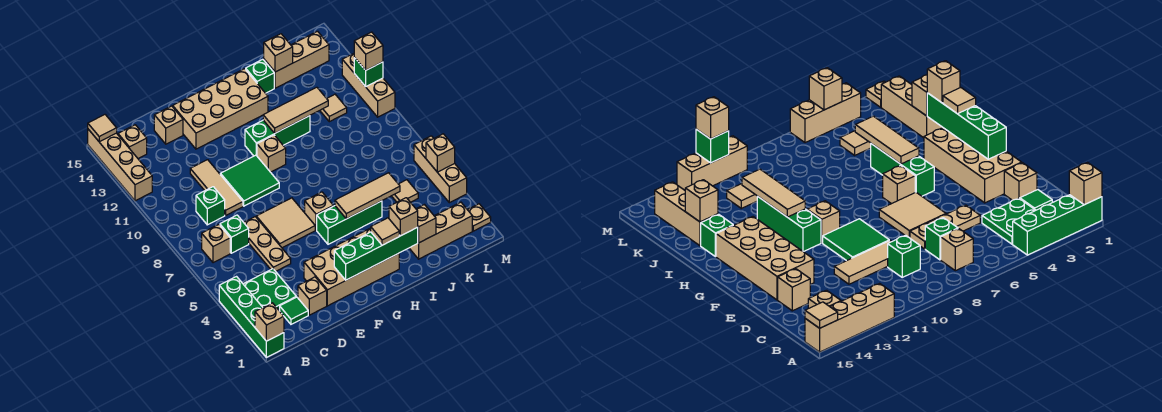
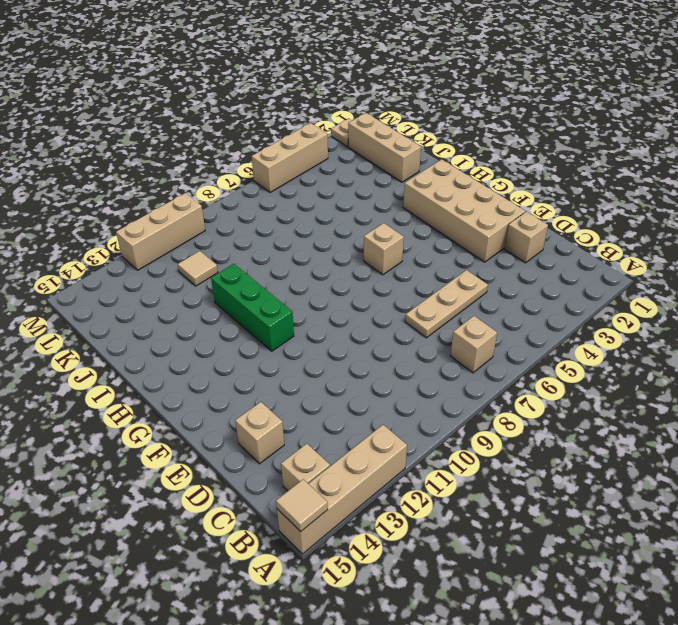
none -> green brick A1:A4 level 1
none -> green plate B3:C4 level 1
none -> green tile C2 level 1
none -> green brick C7 level 1

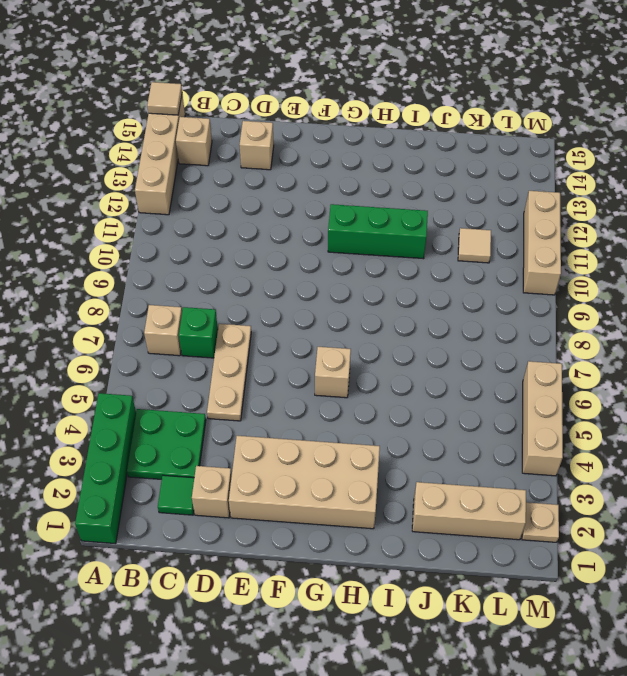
none -> green brick C9 level 1
none -> tan tile D9:D11 level 1
none -> tan tile E6:F7 level 1
none -> green tile E9:F10 level 1

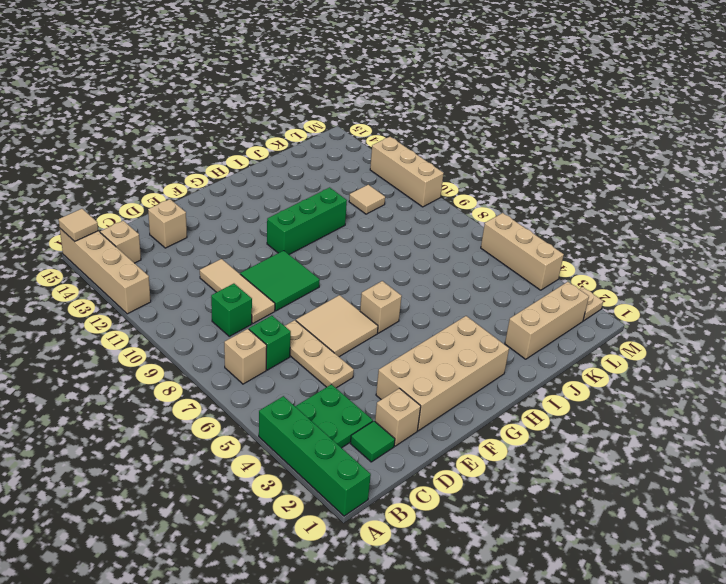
none -> tan brick E13:H14 level 1
none -> green brick G5:I5 level 1
none -> tan brick G10 level 1
none -> green brick I14 level 1

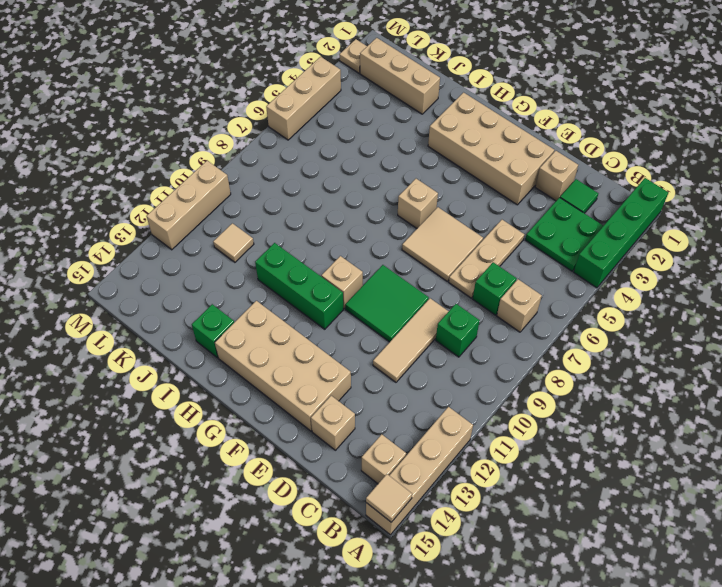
none -> green brick G5:I5 level 1
none -> tan brick J14:L14 level 1
none -> tan tile K5 level 1
none -> tan brick A1 level 2

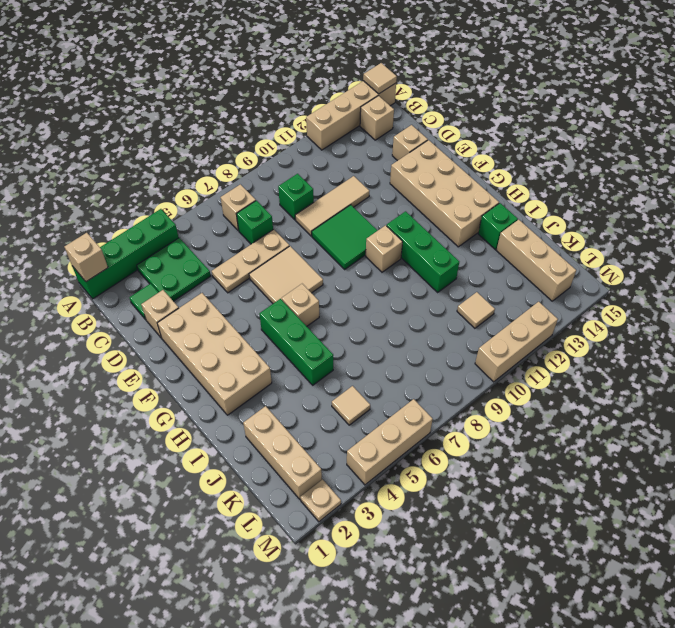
none -> green brick F2:I2 level 2
none -> tan tile H5:J5 level 2
none -> tan tile H11:J11 level 2
none -> tan brick J2 level 2

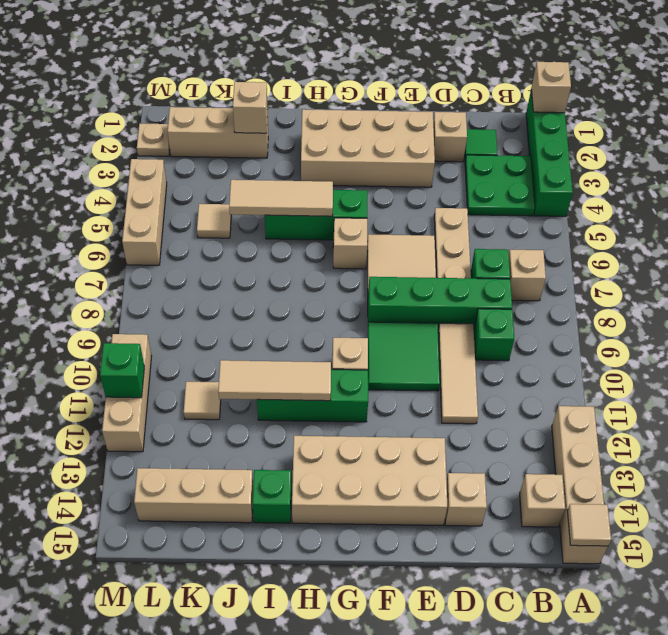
green brick C8:F8 level 1 -> green brick F2:I2 level 2
none -> tan brick J14 level 2
none -> tan brick M5 level 2
none -> tan tile H2 level 3
none -> tan brick I2 level 3

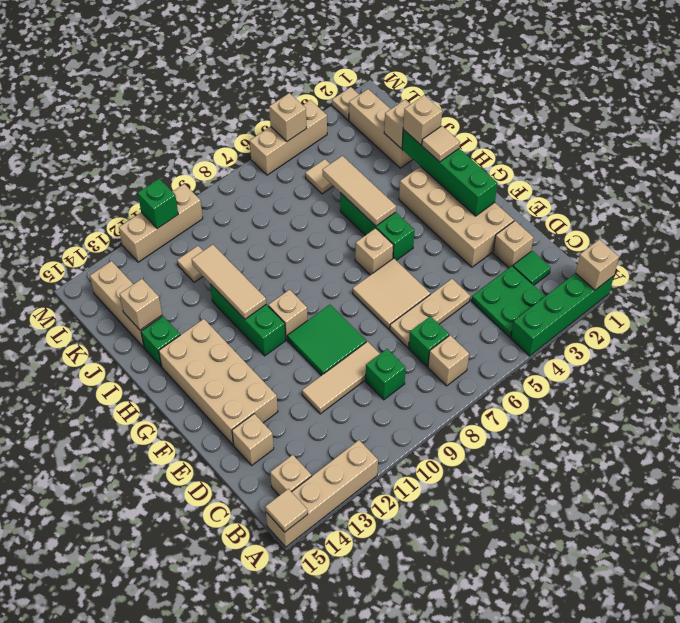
none -> tan brick M11 level 3

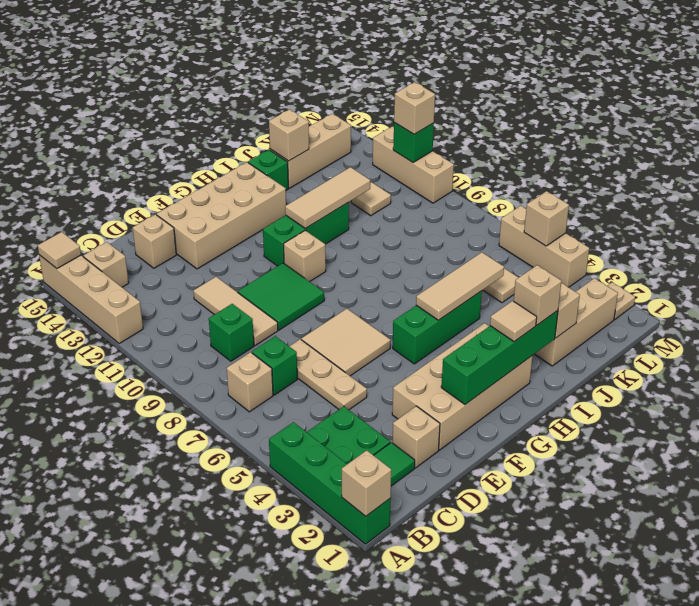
none -> tan brick G6 level 1

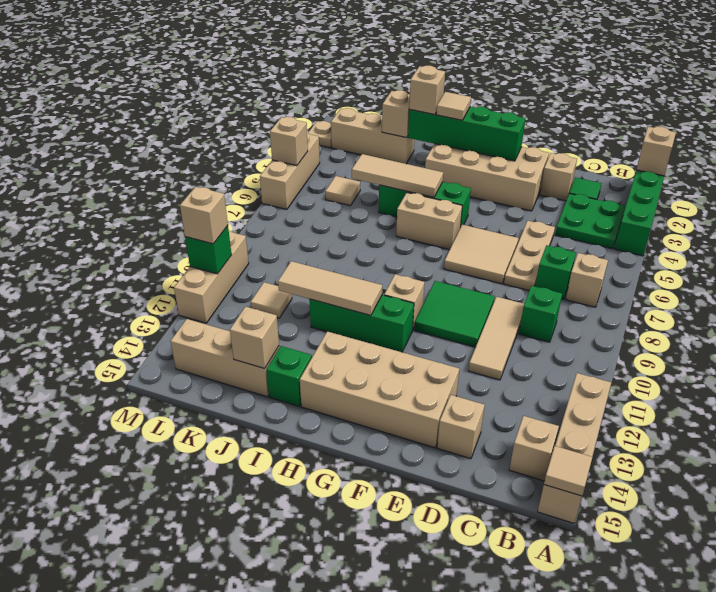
tan brick G6:H6 level 1 -> tan brick G6 level 1

